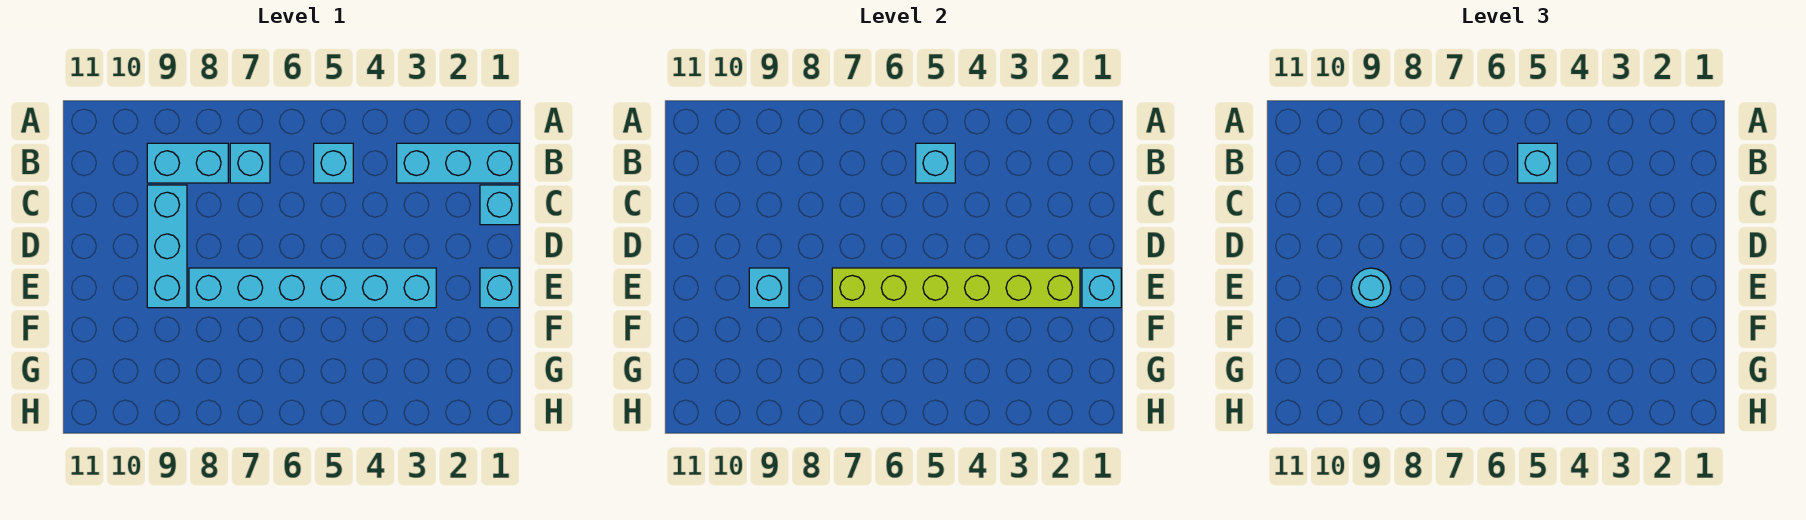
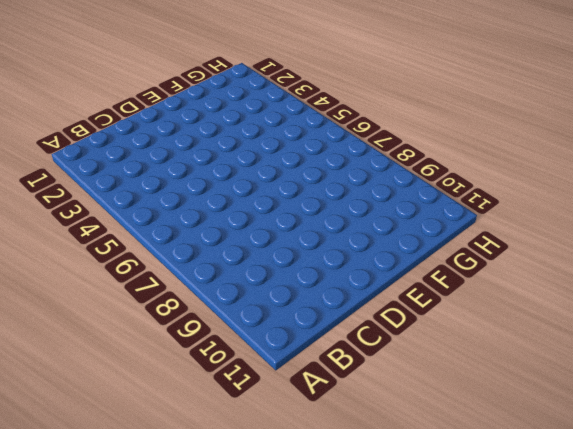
none -> cyan brick B1:B3 level 1
none -> cyan brick B5 level 1
none -> cyan brick B7 level 1

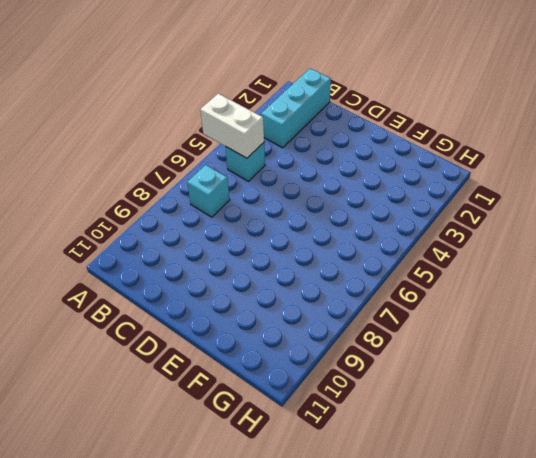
white brick A5:B5 level 2 -> cyan brick B5 level 2
none -> cyan brick B8:B9 level 1
none -> cyan brick C1 level 1
none -> cyan brick C9:E9 level 1

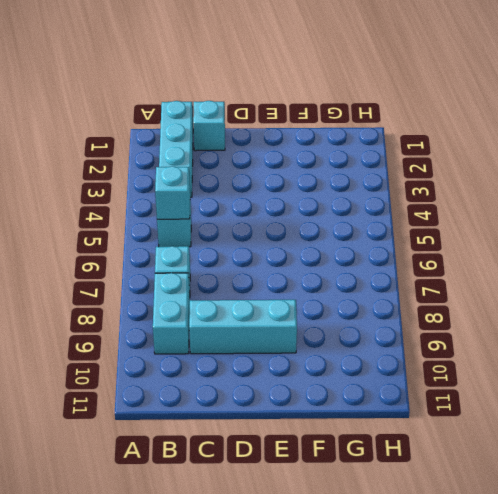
none -> cyan brick E1 level 1
none -> cyan brick E3:E8 level 1
none -> cyan brick E1 level 2

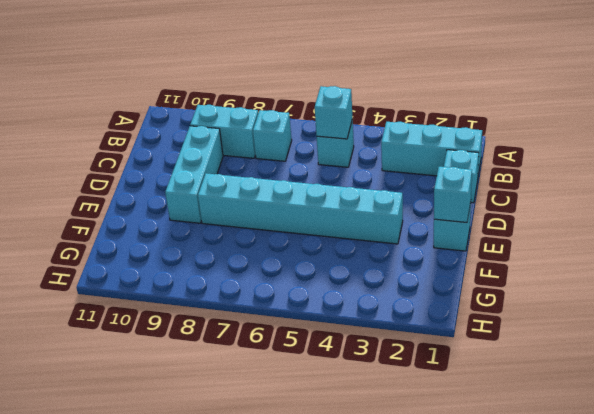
none -> lime brick E2:E7 level 2
none -> cyan brick E9 level 2
none -> cyan brick B5 level 3

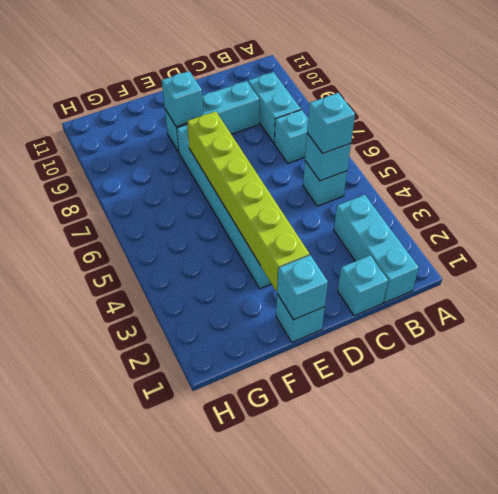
none -> cyan round brick E9 level 3

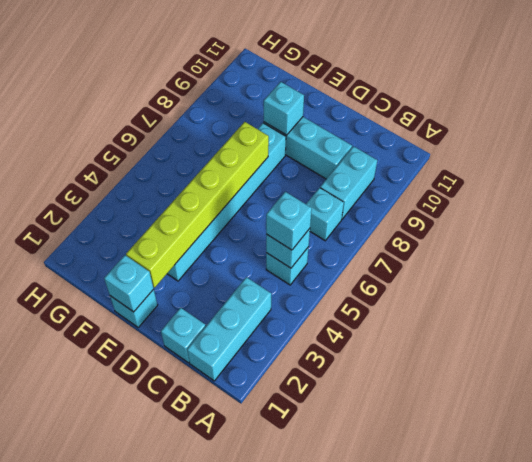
none -> cyan round brick E9 level 3

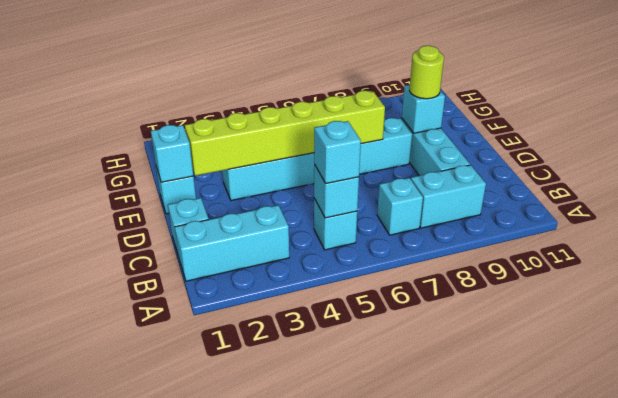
lime round brick E9 level 3 -> cyan round brick E9 level 3

